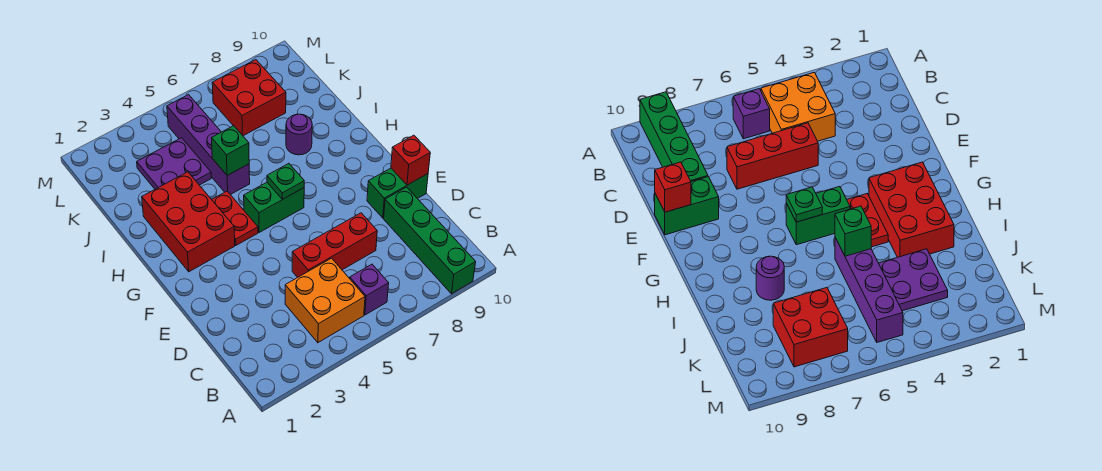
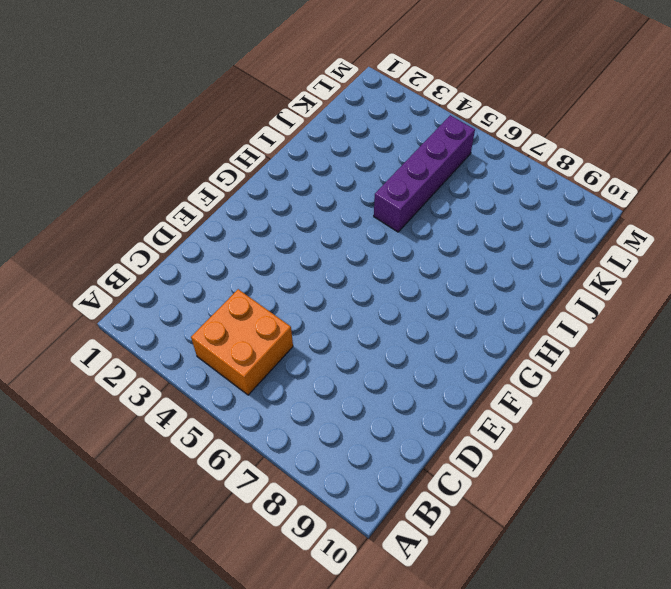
none -> green brick A9:D9 level 1
none -> purple brick B6 level 1
none -> red brick D5:D7 level 1

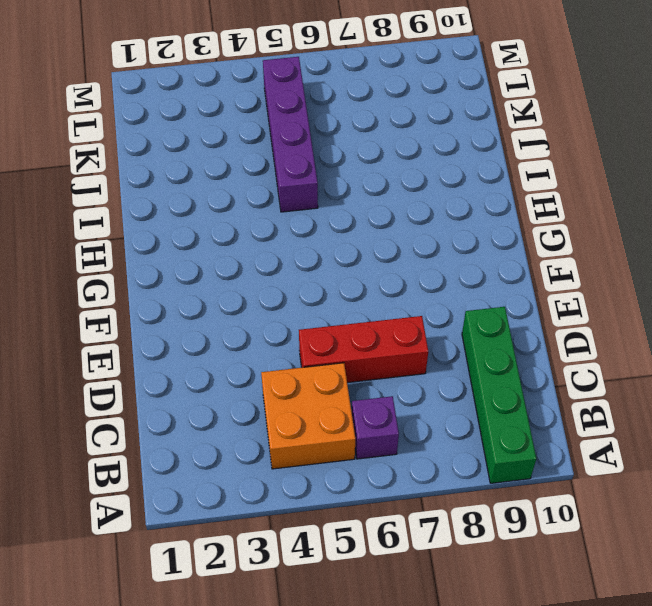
none -> green brick E9:E10 level 1
none -> red brick G2:I3 level 1
none -> red plate G4:H4 level 1

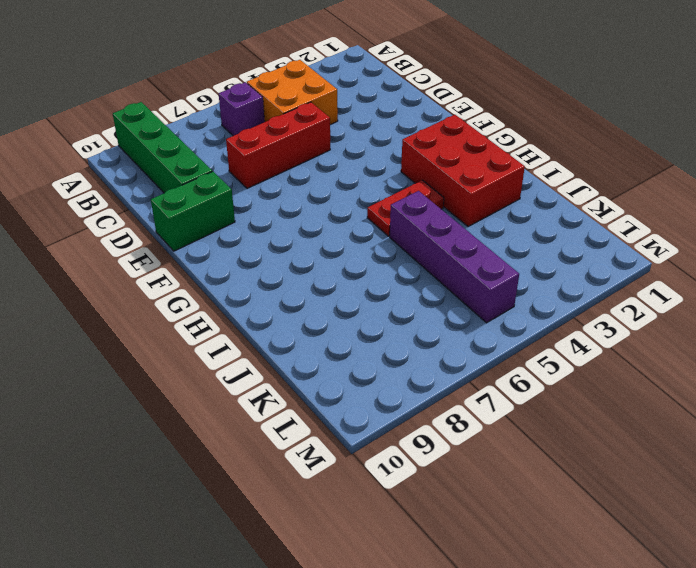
red plate H4:H5 level 1 -> red plate G4:H4 level 1
none -> green brick G5:G6 level 1
none -> purple round brick I8 level 1
none -> purple plate J3:K4 level 1

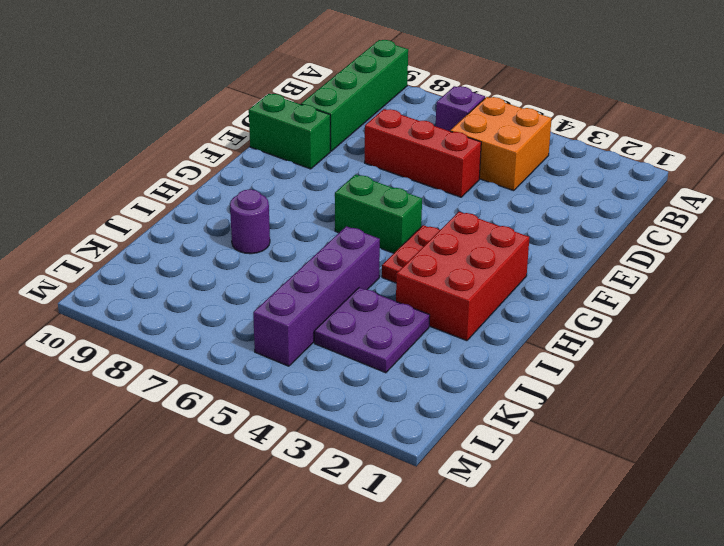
none -> red brick K7:L8 level 1
none -> red brick E10 level 2
none -> green plate G6 level 2

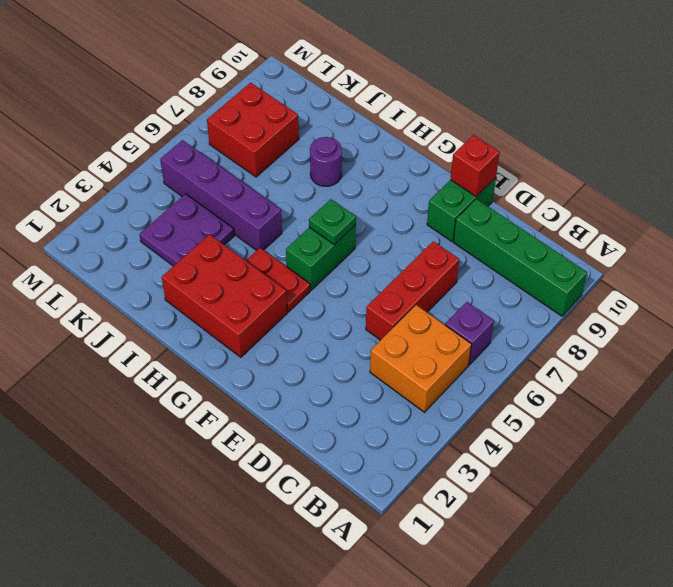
none -> green brick I5 level 2

